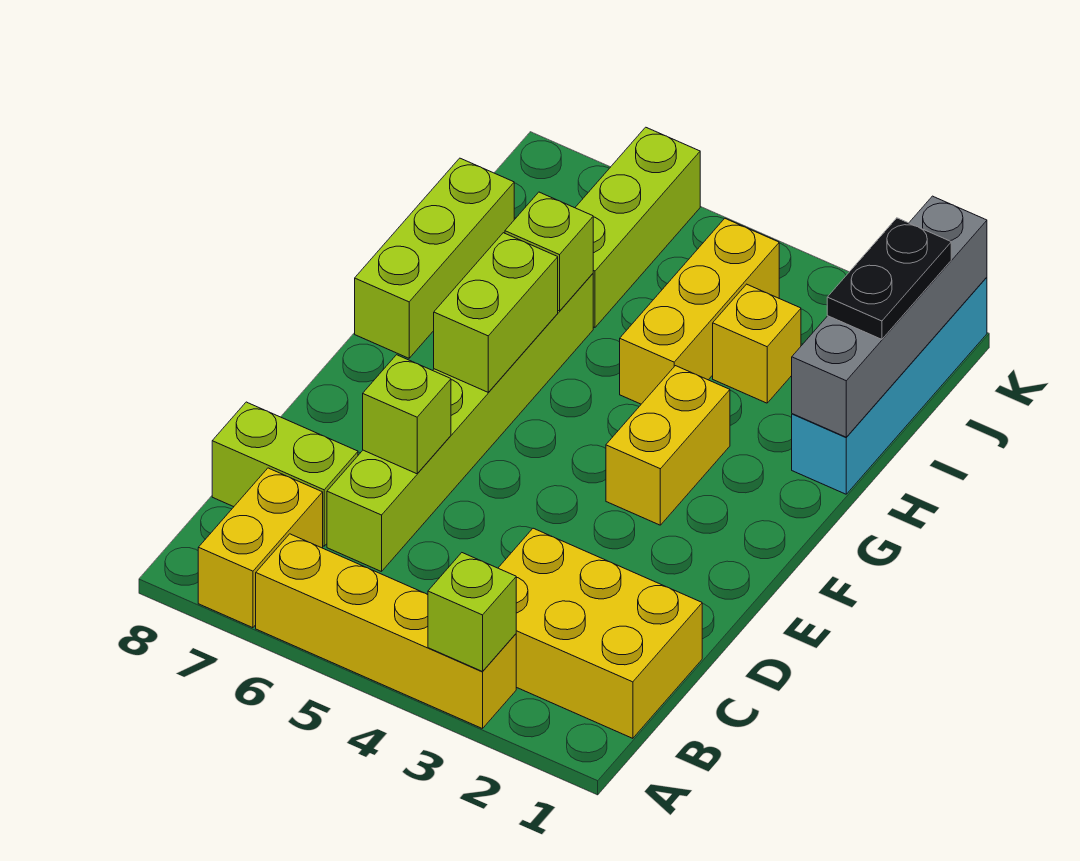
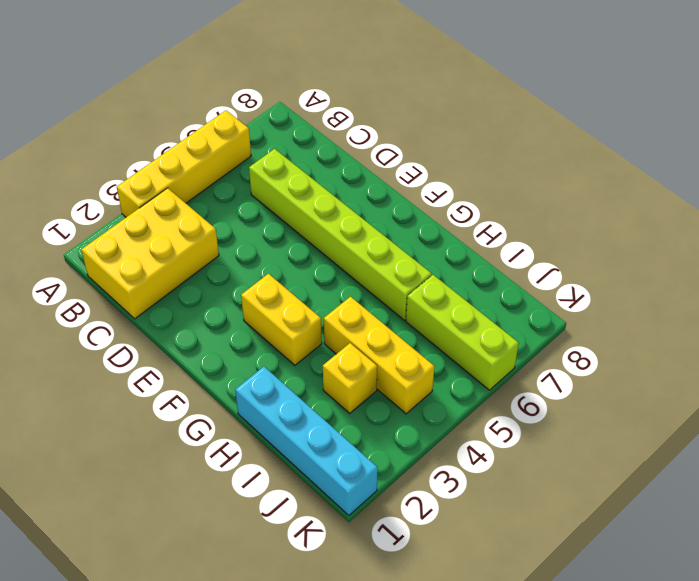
none -> yellow brick A7:B7 level 1
none -> lime brick C7:C8 level 1
none -> lime brick G8:I8 level 1

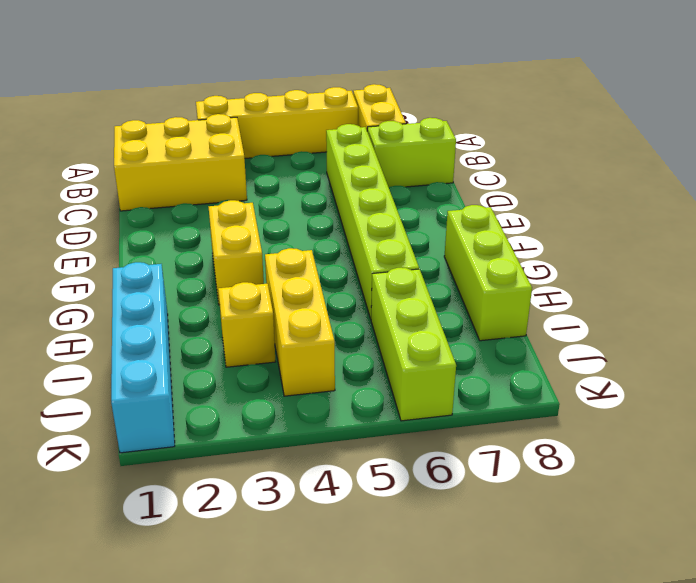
none -> lime brick A3 level 2
none -> lime brick D6 level 2
none -> lime brick F6:G6 level 2

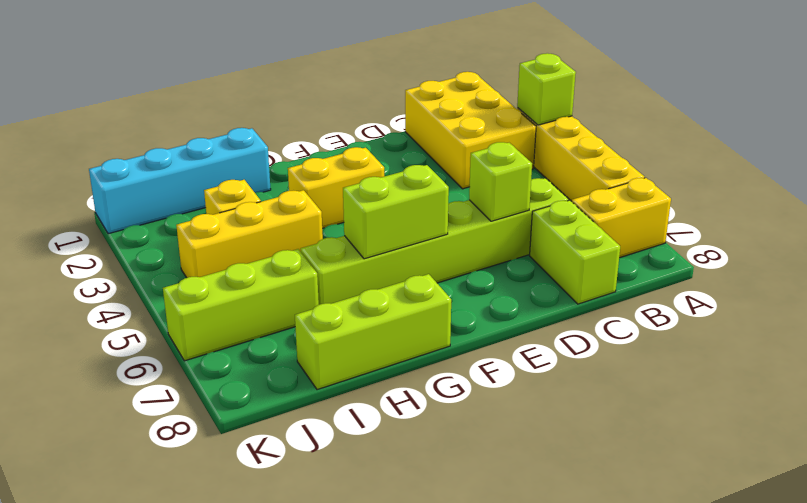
none -> grey brick H1:K1 level 2
none -> lime brick H6 level 2
none -> black plate I1:J1 level 3

